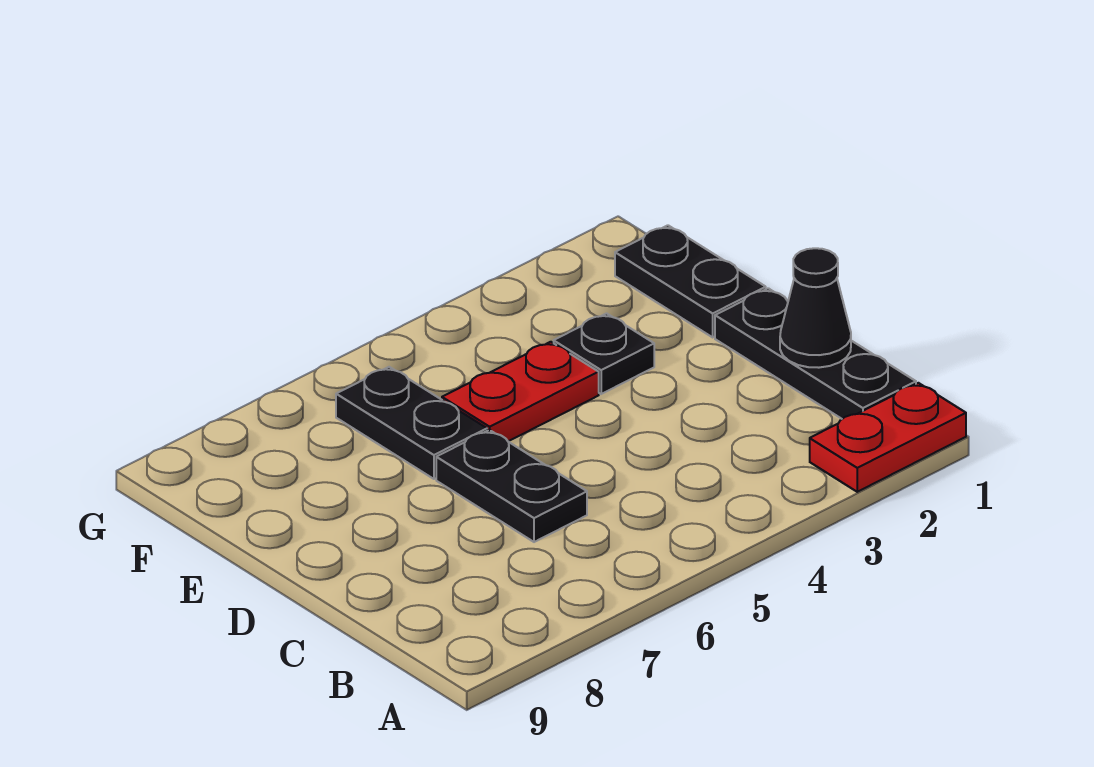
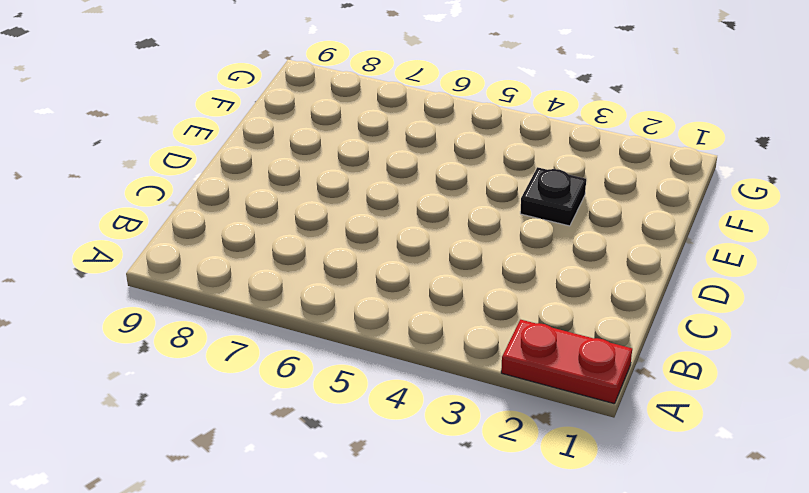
none -> black plate B1:D1 level 1
none -> black plate C6:D6 level 1

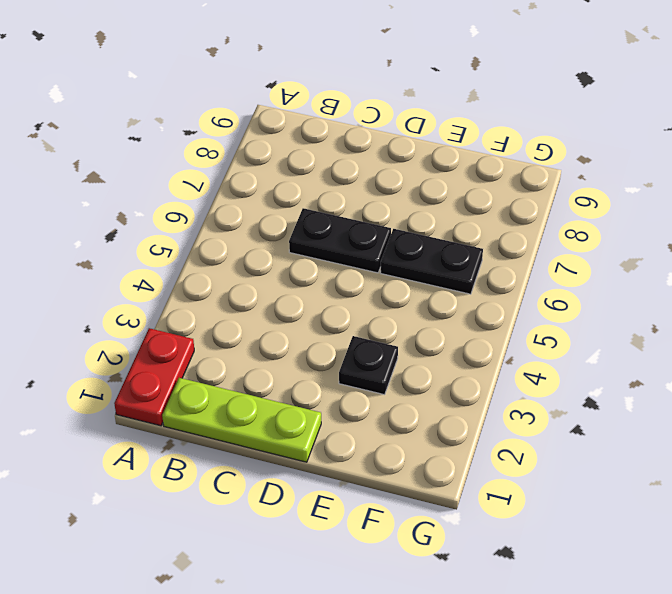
lime plate B1:D1 level 1 -> black plate B1:D1 level 1
none -> black plate E1:F1 level 1
none -> red plate E4:E5 level 1

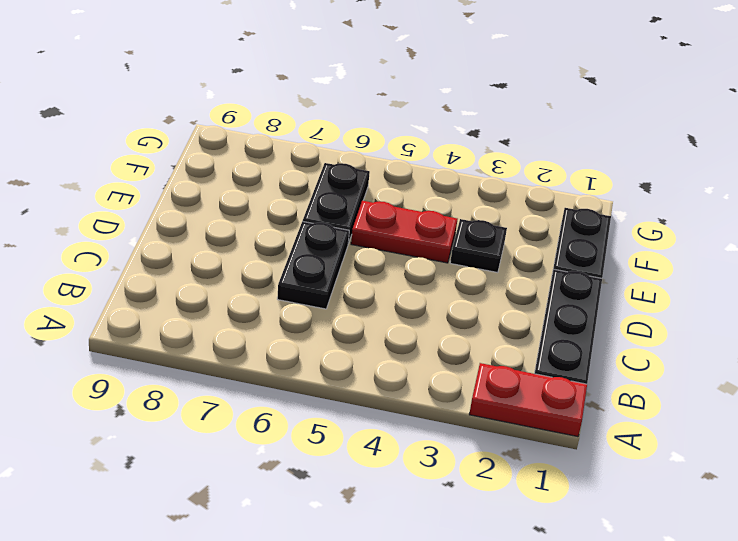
none -> black cone C1 level 2

